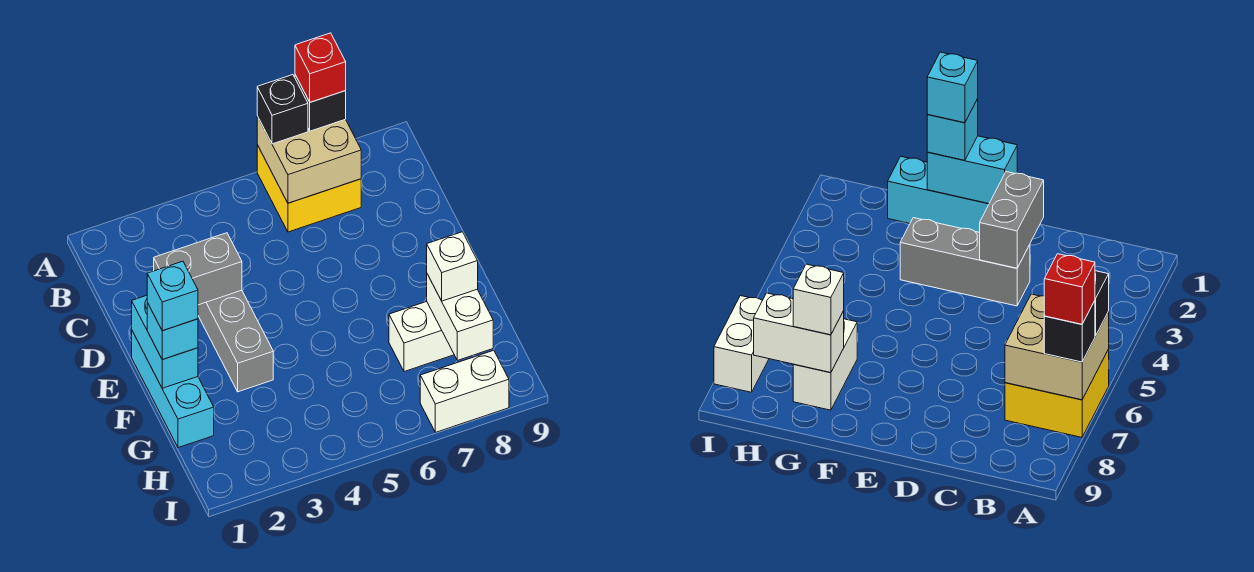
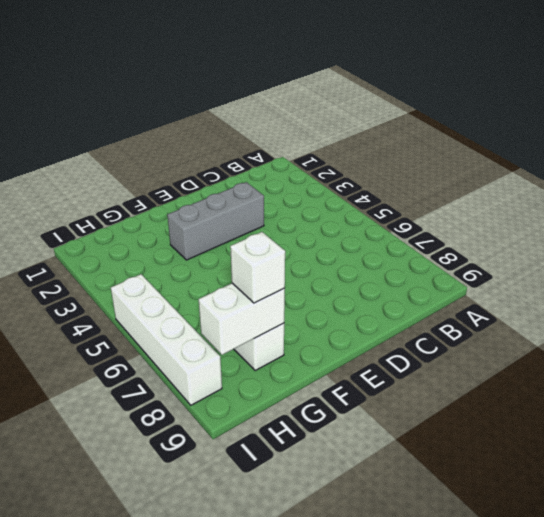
white brick I5:I8 level 1 -> white brick I7:I8 level 1
none -> yellow brick A6:B7 level 1
none -> cyan brick E1:G1 level 1
none -> tan brick A6:B7 level 2

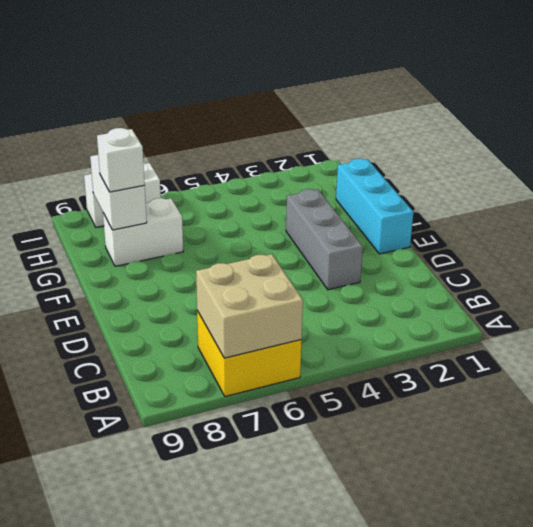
none -> grey brick D2:D3 level 2
none -> cyan brick E1:F1 level 2
none -> black brick A6 level 3

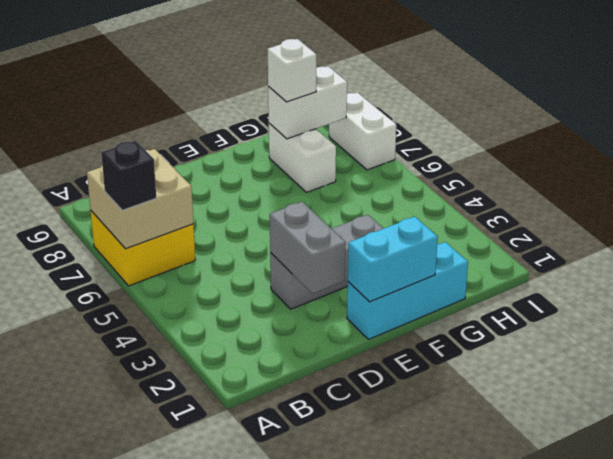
none -> black brick A7 level 3
none -> cyan brick F1 level 3
none -> red brick A7 level 4

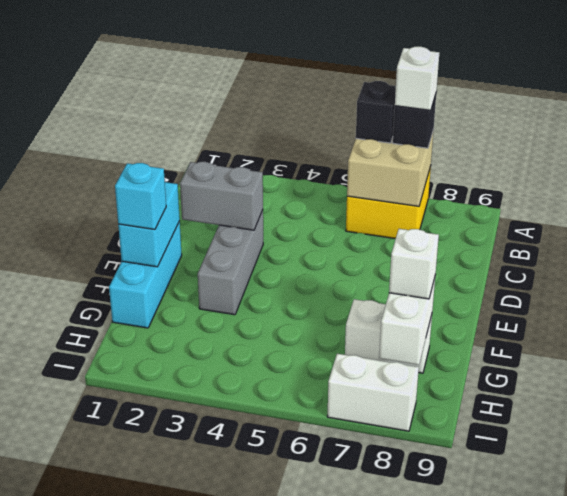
white brick A7 level 4 -> red brick A7 level 4
none -> cyan brick F1 level 4

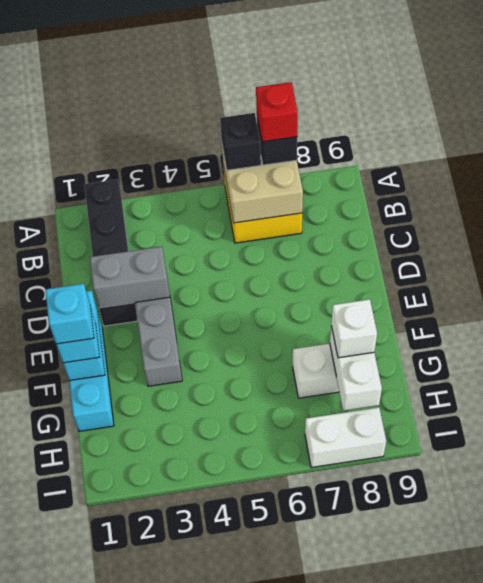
black brick A2:D2 level 1 -> none

